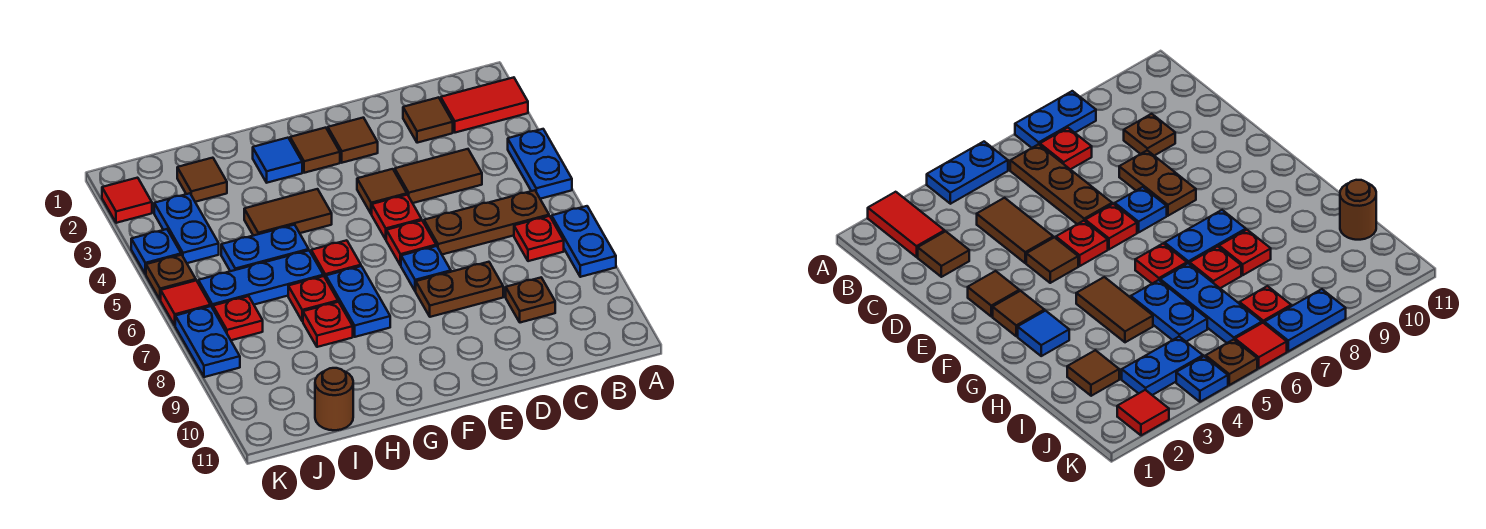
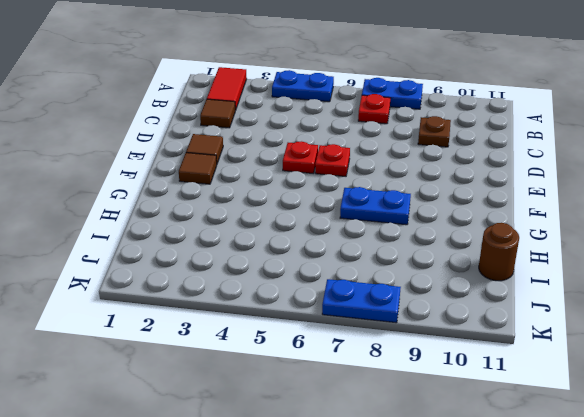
none -> brown plate B6:D6 level 1
none -> brown tile C4:D4 level 1
none -> brown plate D8:E8 level 1
none -> brown tile E4 level 1

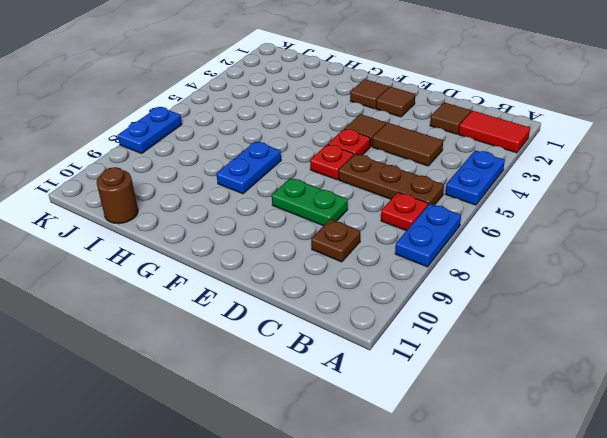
green plate D8:E8 level 1 -> brown plate D8:E8 level 1
none -> blue plate E7 level 1
none -> blue tile G2 level 1
none -> brown tile G4:H4 level 1
none -> red plate G6 level 1

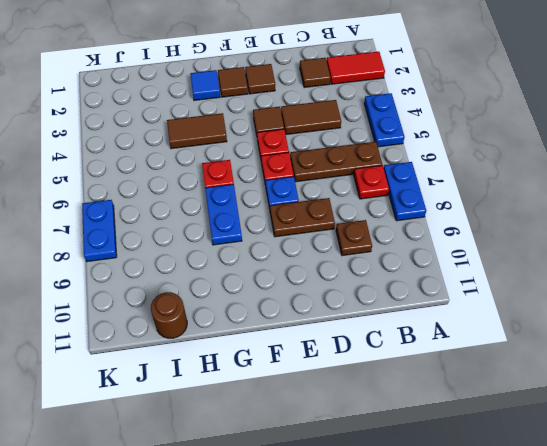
none -> blue plate H5:I5 level 1
none -> blue plate H6:J6 level 1
none -> red plate H7 level 1
none -> red plate H8 level 1

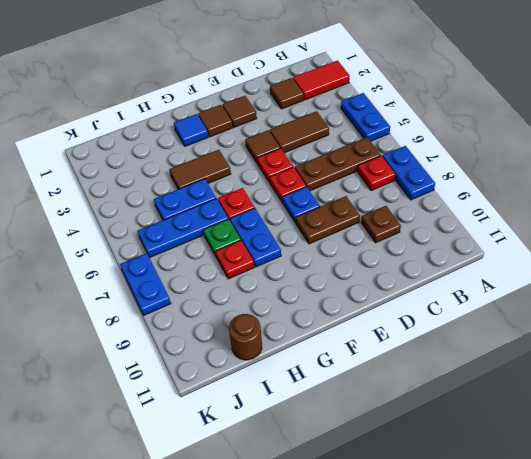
green plate H7 level 1 -> red plate H7 level 1
none -> brown tile I2 level 1
none -> blue plate J3:J4 level 1
none -> red plate J7 level 1
none -> red tile K2 level 1

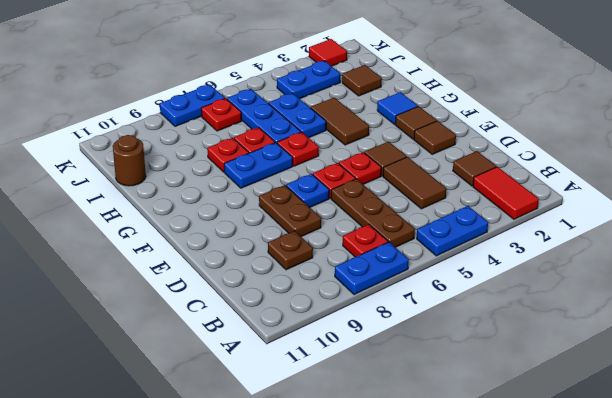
none -> blue plate K4 level 1
none -> brown plate K5 level 1
none -> red tile K6 level 1

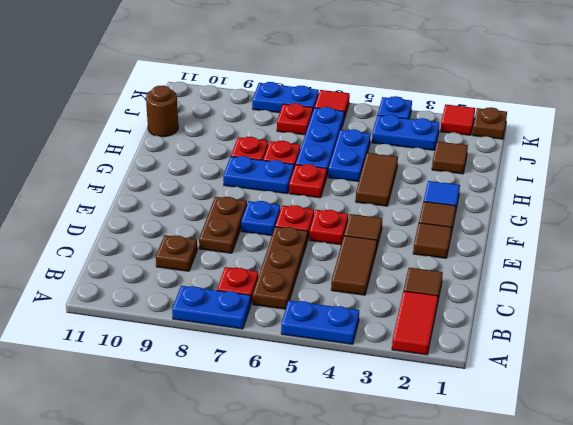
brown plate K1 level 1 -> brown plate K5 level 1

